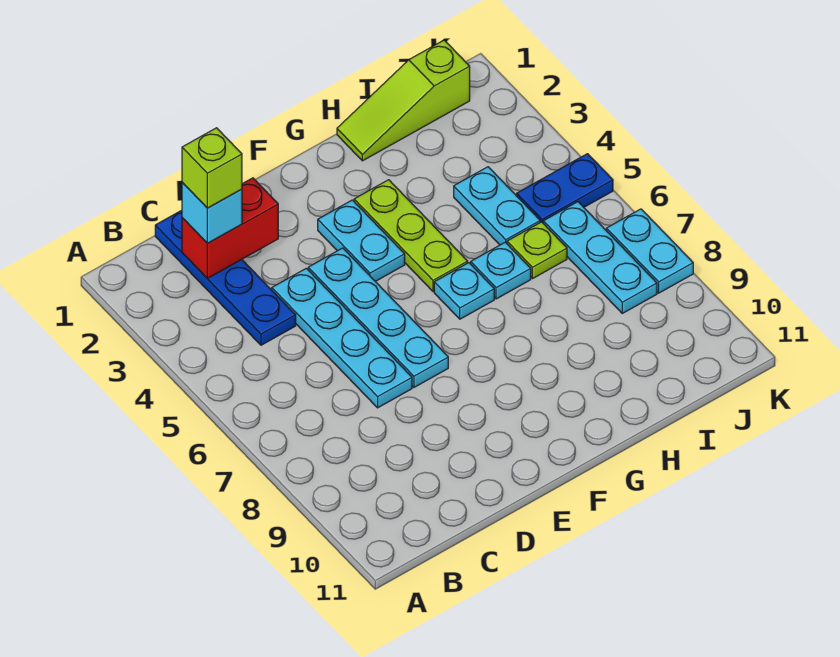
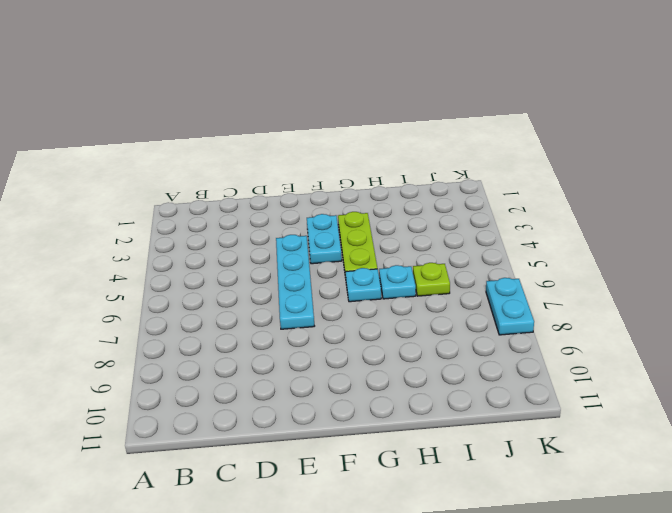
none -> blue plate C1:C4 level 1
none -> cyan plate D4:D7 level 1
none -> lime slope H1:J1 level 1 top J

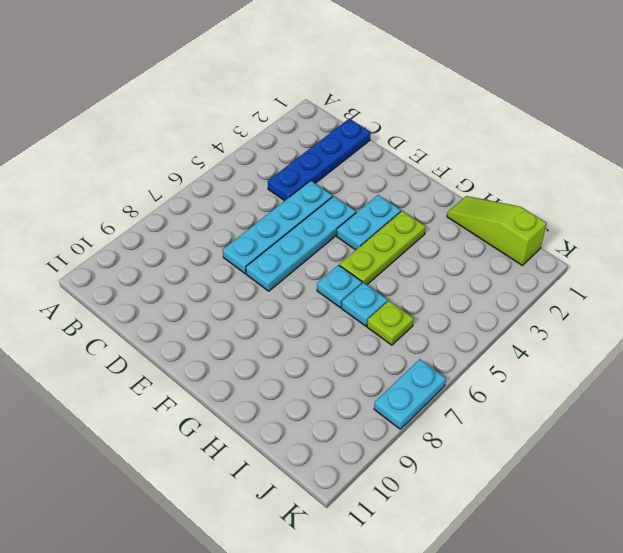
none -> cyan plate I4:I5 level 1
none -> blue plate J5:K5 level 1
none -> cyan plate J6:J8 level 1

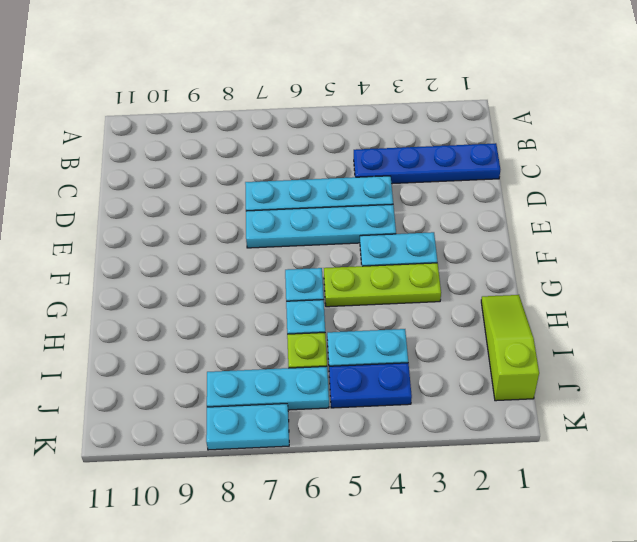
blue plate J4:J5 level 1 -> blue plate J5:K5 level 1
none -> red brick C2:D2 level 2
none -> cyan brick C2 level 3
none -> lime brick C2 level 4

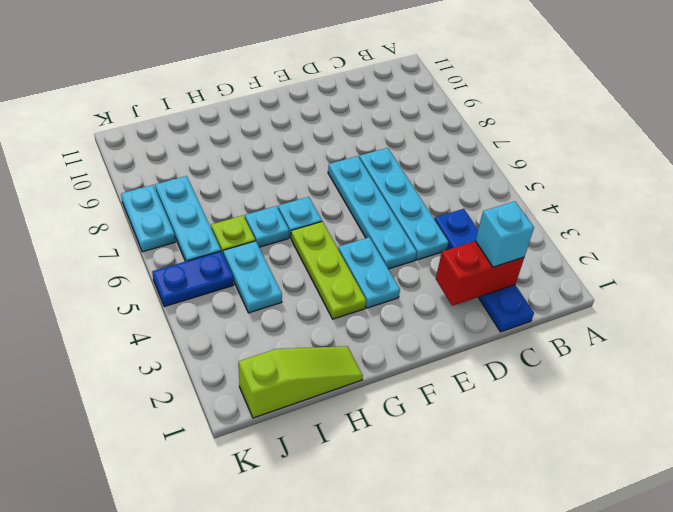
none -> lime brick C2 level 4

